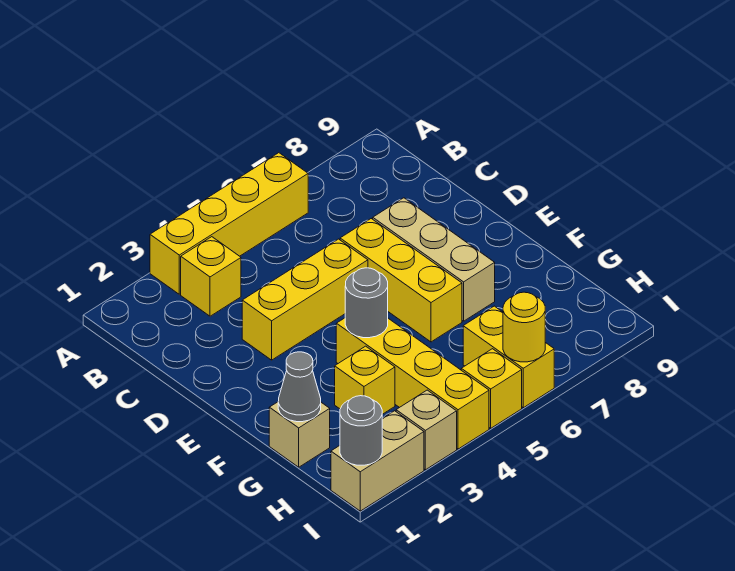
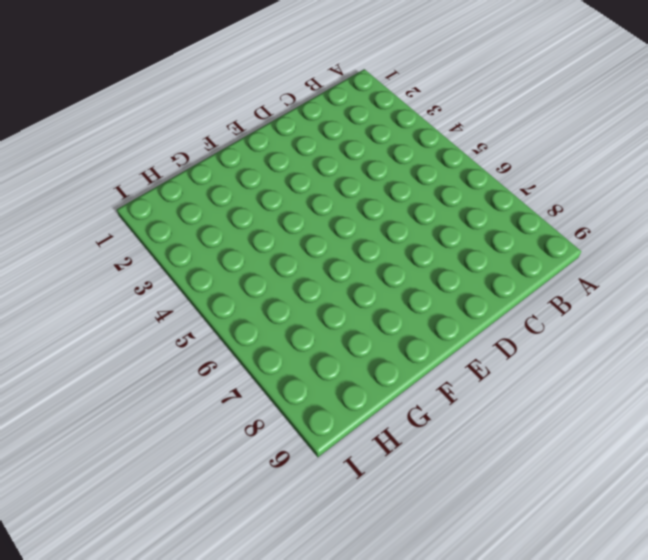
none -> yellow brick A3:A6 level 1
none -> yellow brick B3 level 1
none -> yellow brick D3:D5 level 1

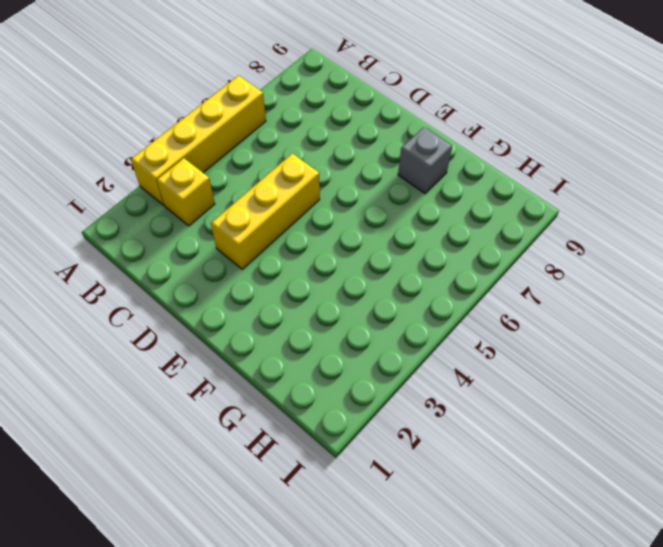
grey brick F8 level 1 -> none
none -> yellow brick D6:F6 level 1
none -> tan brick D7:F7 level 1
none -> yellow brick F4:I4 level 1

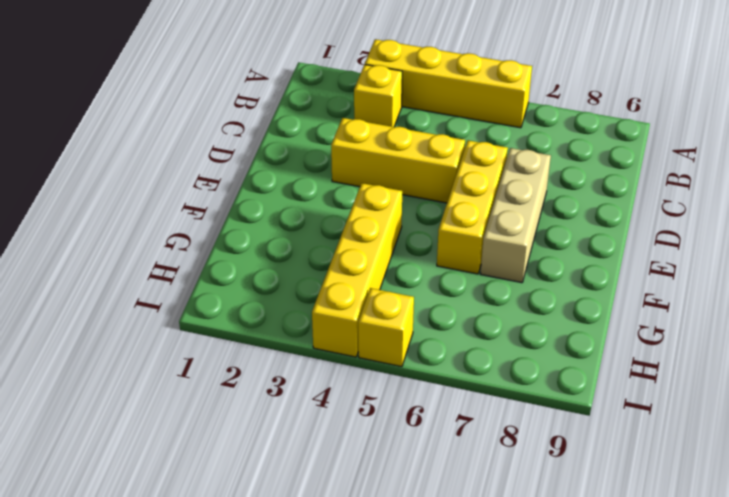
none -> tan brick G1 level 1
none -> yellow brick G3 level 1
none -> yellow brick H6:I6 level 1

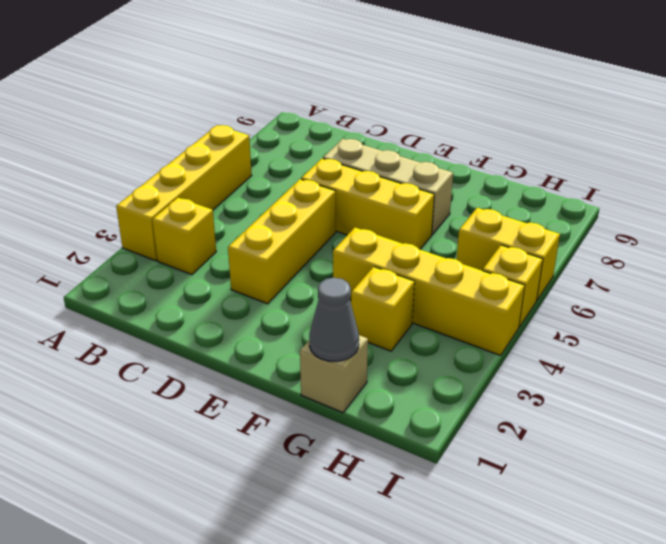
none -> tan brick I1:I2 level 1
none -> tan brick I3 level 1
none -> grey round brick F4 level 2

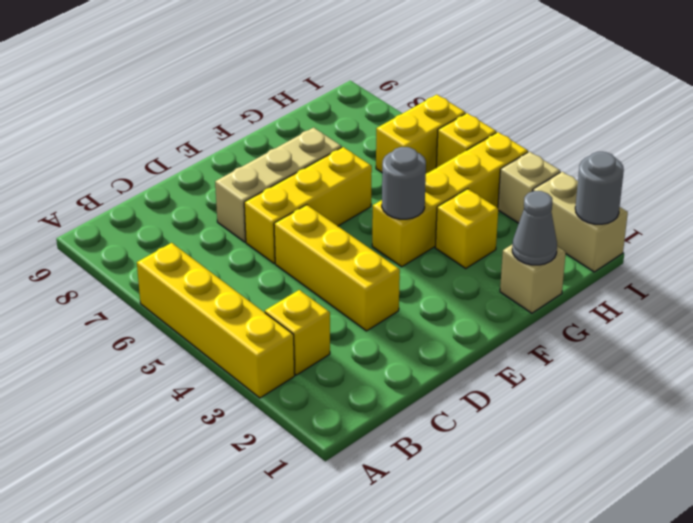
none -> yellow round brick I6 level 2

